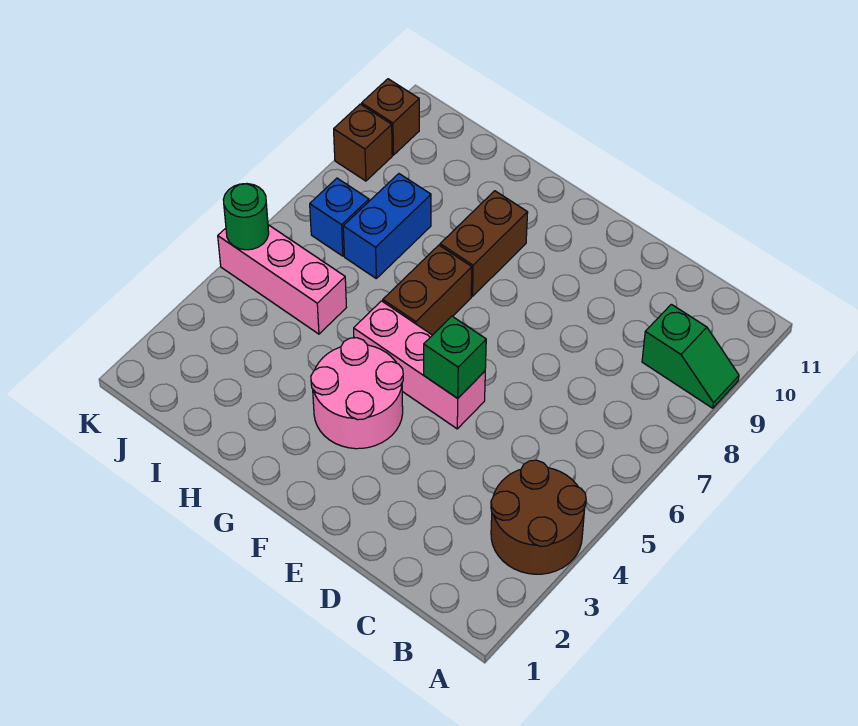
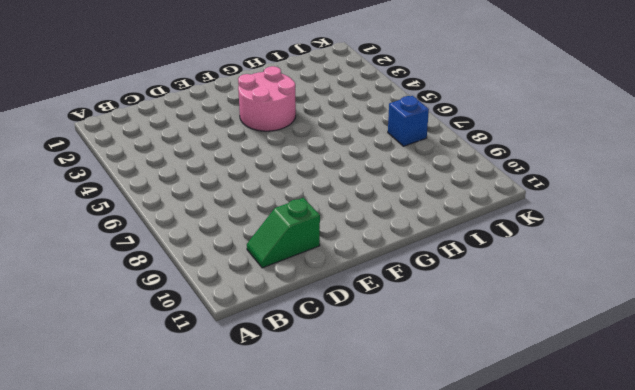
green slope C10:D10 level 1 top D -> green slope A9:B9 level 1 top B
none -> brown round brick A3:B4 level 1
none -> pink brick E5:G5 level 1
none -> brown brick G6:G7 level 1

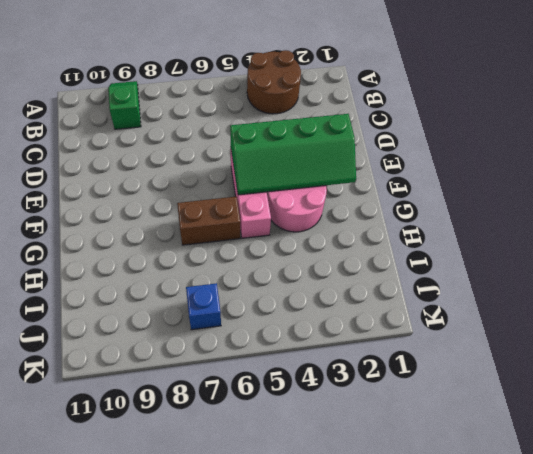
green slope E2:F5 level 2 top E -> green brick E5 level 2
none -> brown brick G8:G9 level 1
none -> pink brick I5:K5 level 1
none -> blue brick I7:I8 level 1

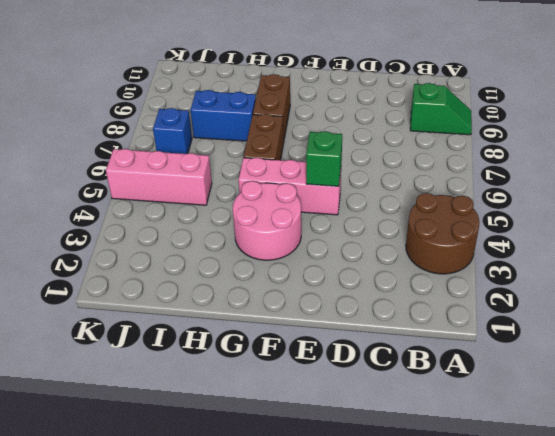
blue brick H8:I8 level 1 -> blue brick I7:I8 level 1
none -> brown brick K9 level 1
none -> brown brick K10 level 1
none -> green round brick K5 level 2

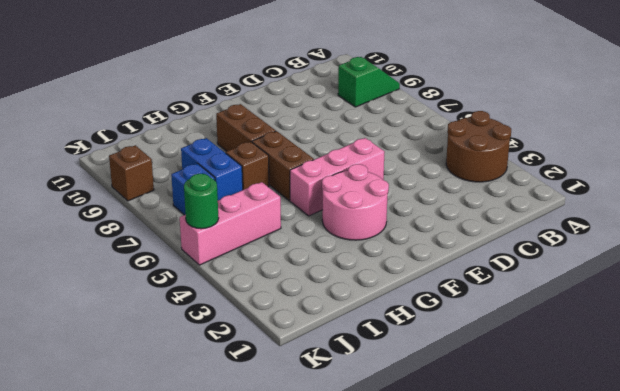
brown brick H7 level 1 -> brown brick K10 level 1
none -> green brick E5 level 2

